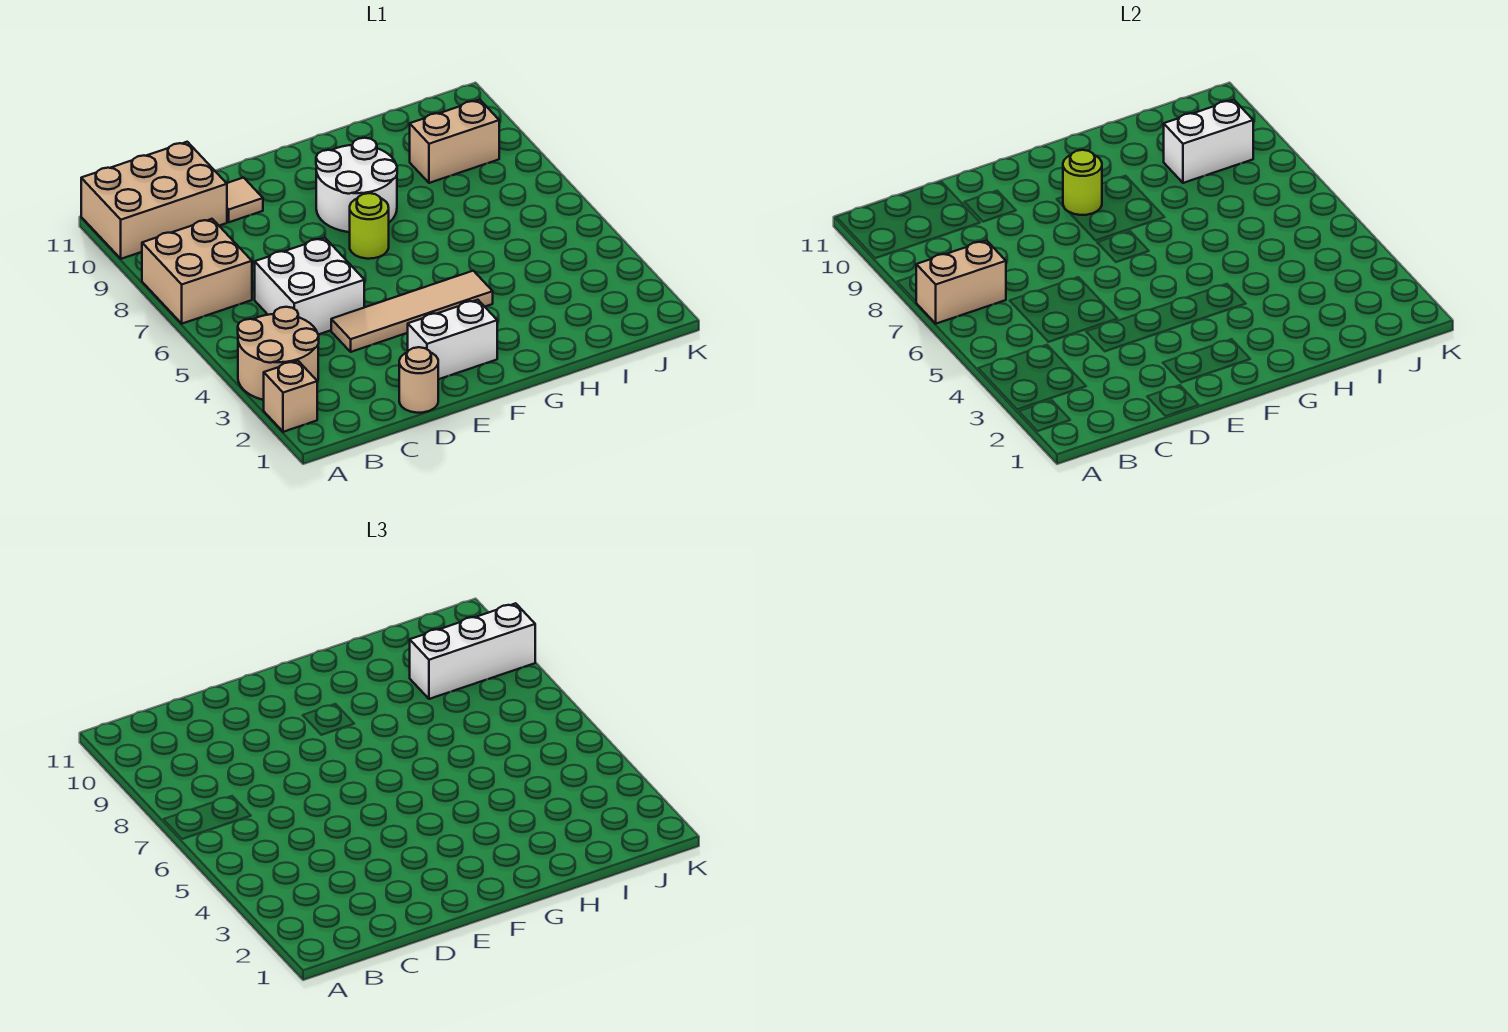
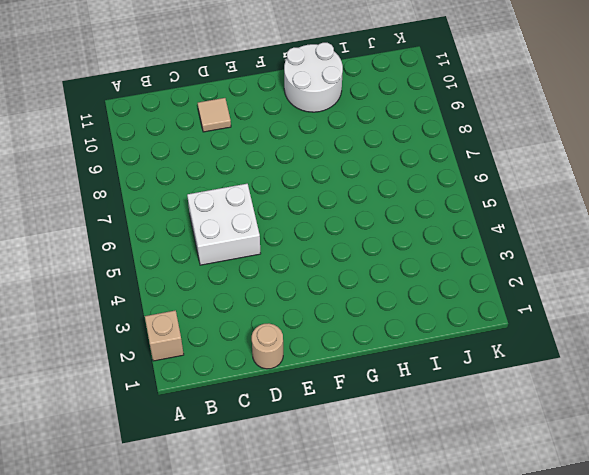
white round brick G10:H11 level 1 -> white round brick F8:G9 level 1
none -> tan round brick A3:B4 level 1
none -> tan brick A7:B8 level 1
none -> tan brick A10:C11 level 1

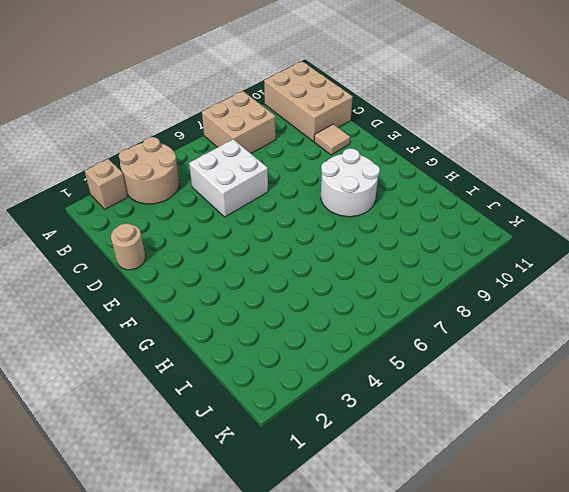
none -> tan tile D4:G4 level 1
none -> white brick E2:F2 level 1
none -> lime round brick F7 level 1

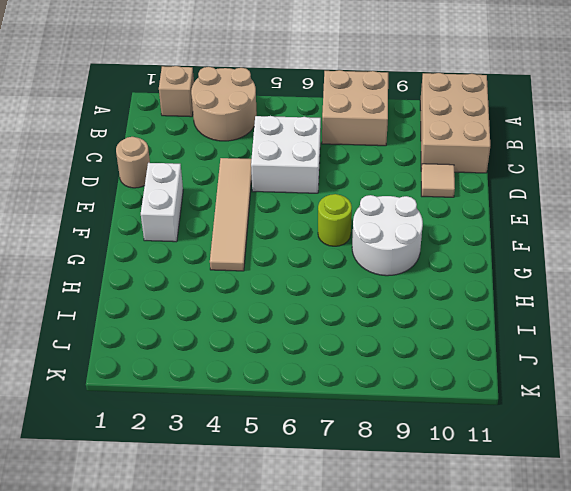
none -> tan brick I9:J9 level 1
none -> tan brick A7:B7 level 2
none -> lime round brick F9 level 2

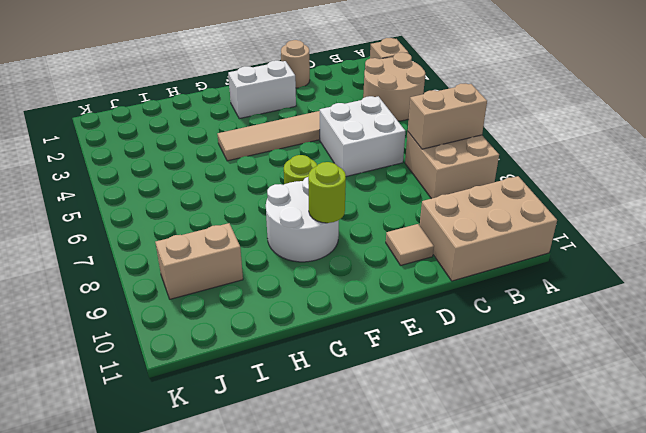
none -> white brick I9:J9 level 2
none -> white brick I9:K9 level 3

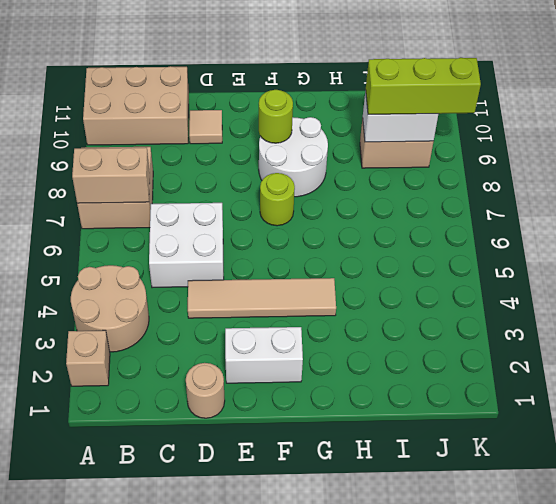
lime brick I9:K9 level 3 -> white brick I9:K9 level 3

